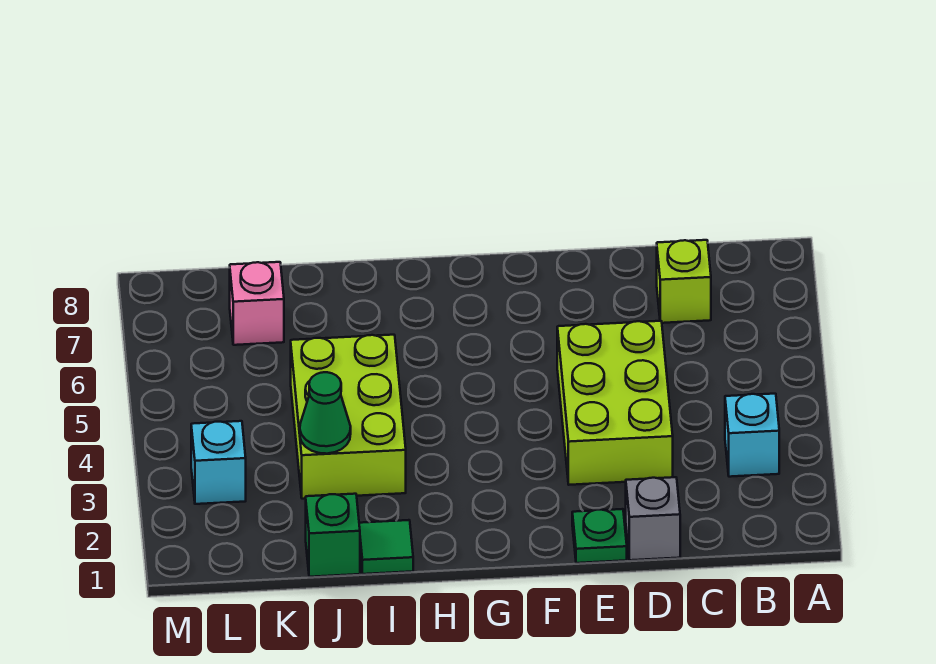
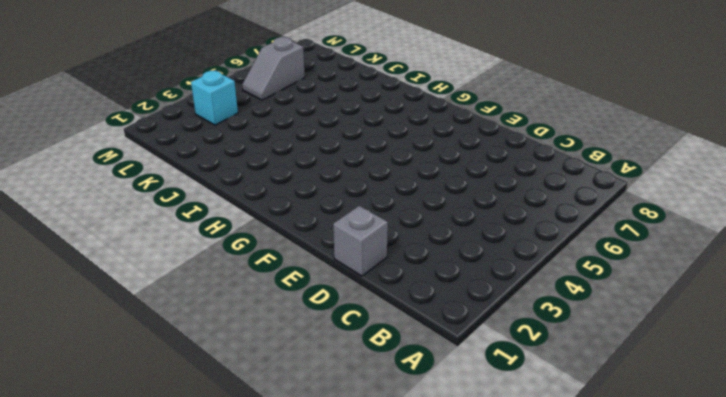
grey slope L5:L6 level 1 top 6 -> none
none -> cyan brick B3 level 1
none -> lime brick C7 level 1

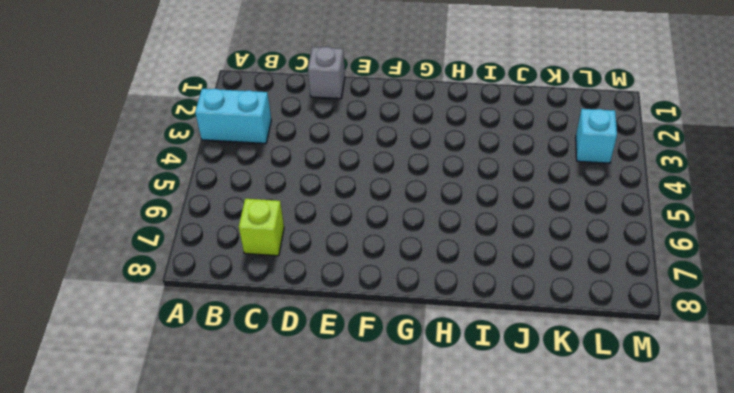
cyan brick A3:B3 level 1 -> cyan brick B3 level 1
none -> lime brick D3:E5 level 1
none -> green plate E1 level 1

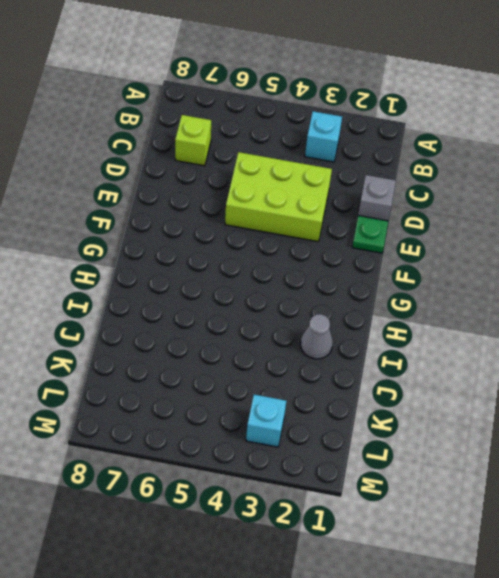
grey cone I2 level 1 -> none
none -> green tile I1 level 1
none -> lime brick I3:J5 level 1

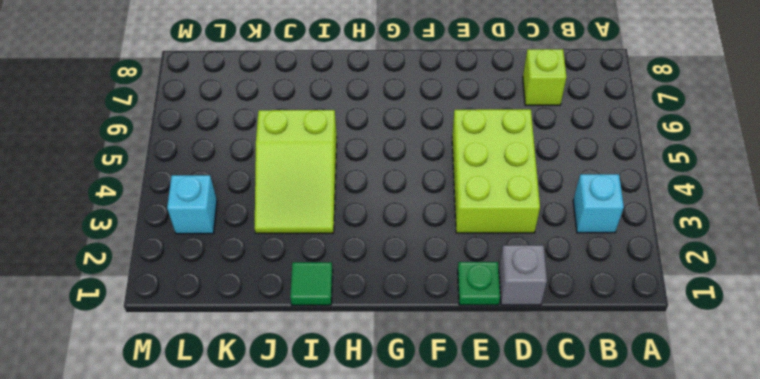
lime slope I3:J5 level 1 top 5 -> lime brick I3:J5 level 1
none -> green brick J1 level 1
none -> pink brick K7 level 1

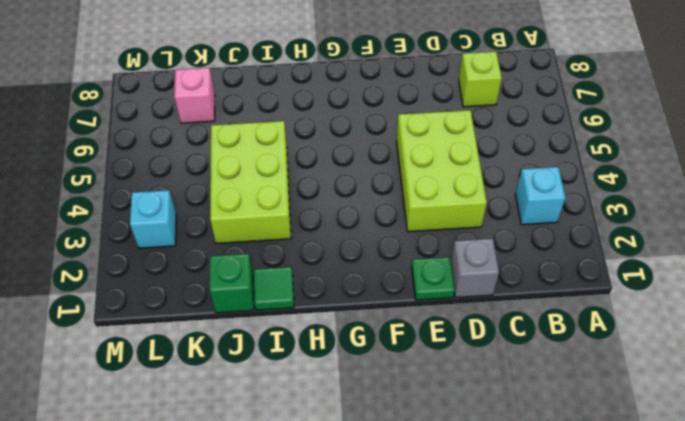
none -> green cone J3 level 2

